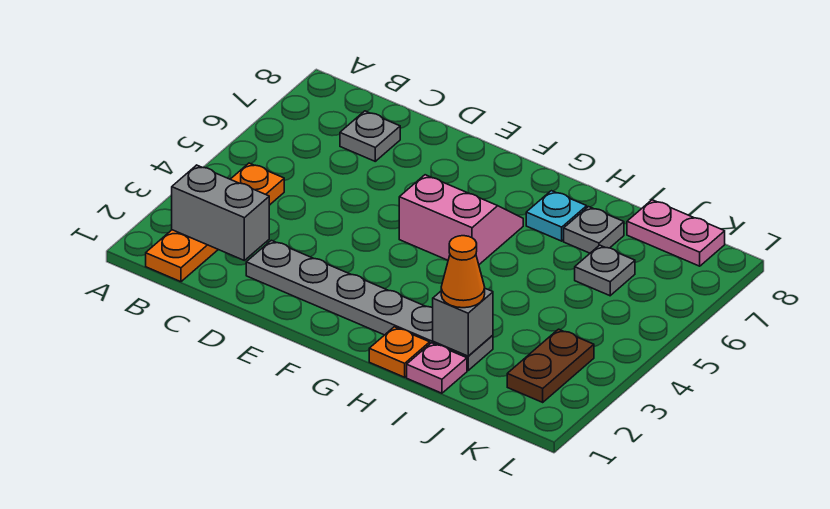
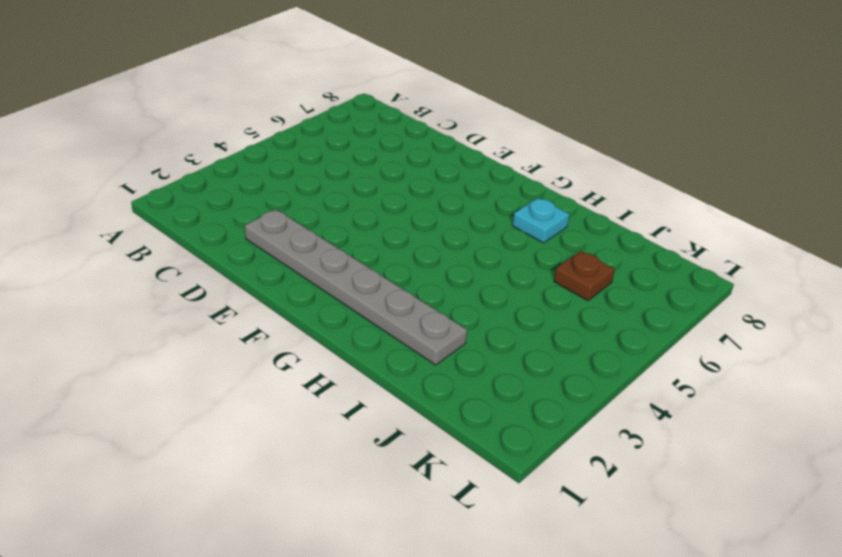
brown plate J6 level 1 -> grey plate J6 level 1
none -> orange plate B1:B4 level 1
none -> grey plate C7 level 1
none -> pink slope F5:G6 level 1 top 5

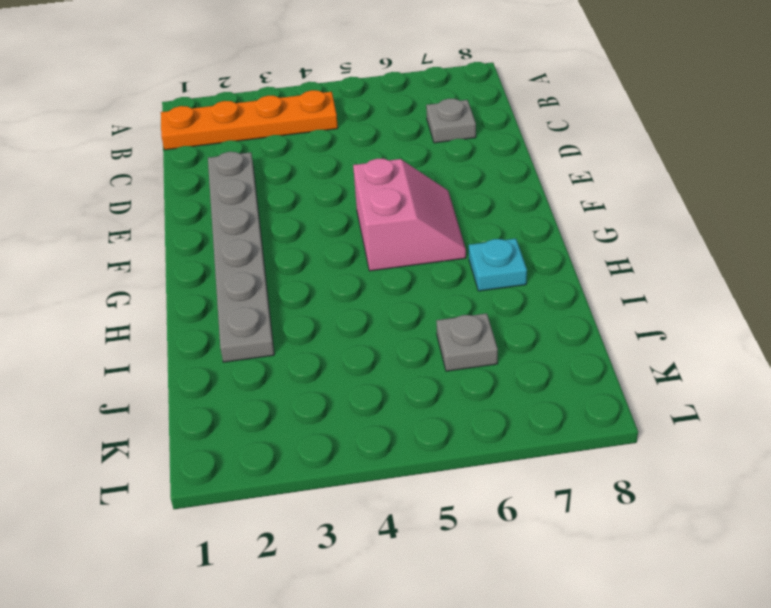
none -> orange plate H1 level 1
none -> pink plate I1 level 1
none -> grey plate I7 level 1

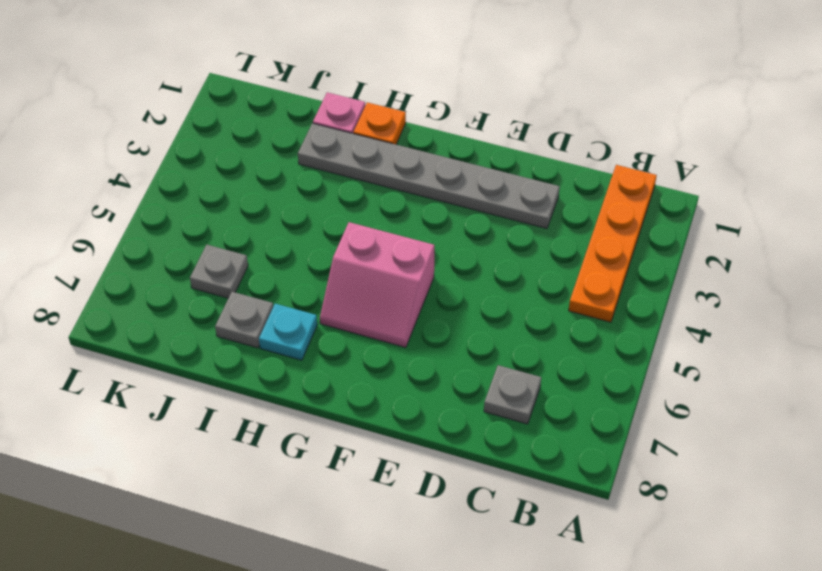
none -> pink plate J8:K8 level 1
none -> brown plate K2:K3 level 1
none -> grey brick B2:C2 level 2

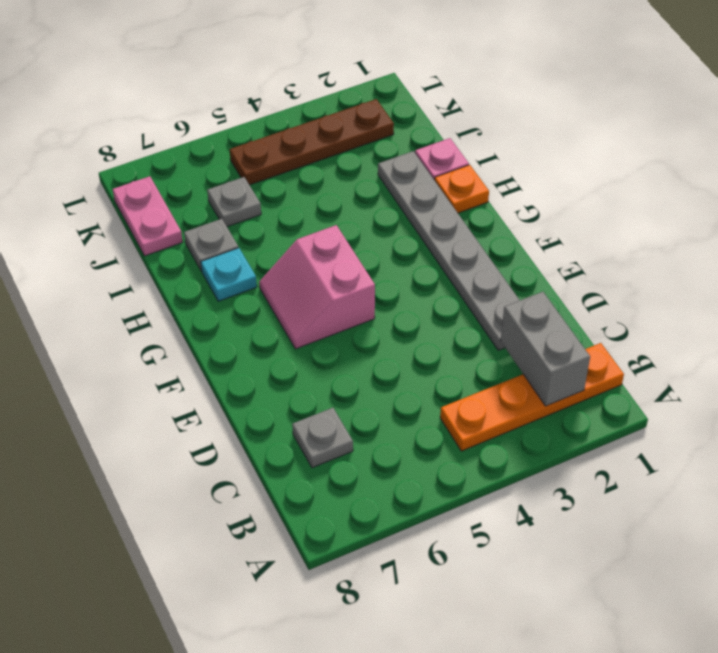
brown plate K2:K5 level 1 -> brown plate K2:K3 level 1
none -> grey brick I2 level 2
none -> orange cone I2 level 3

